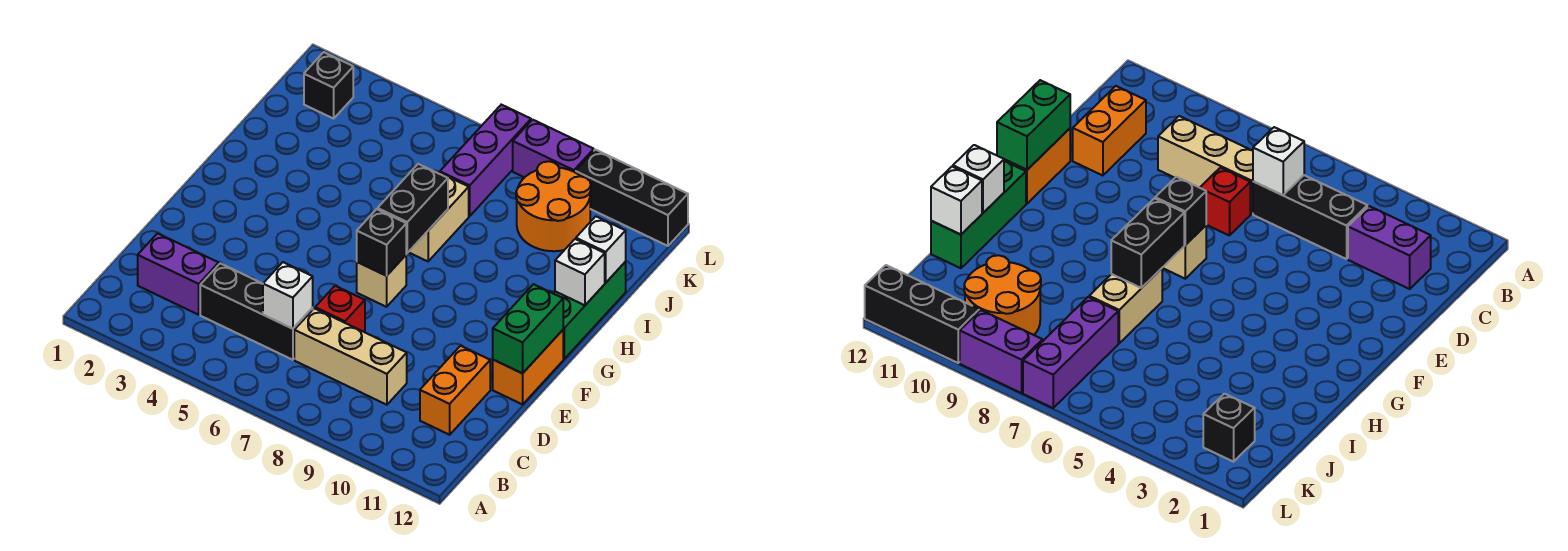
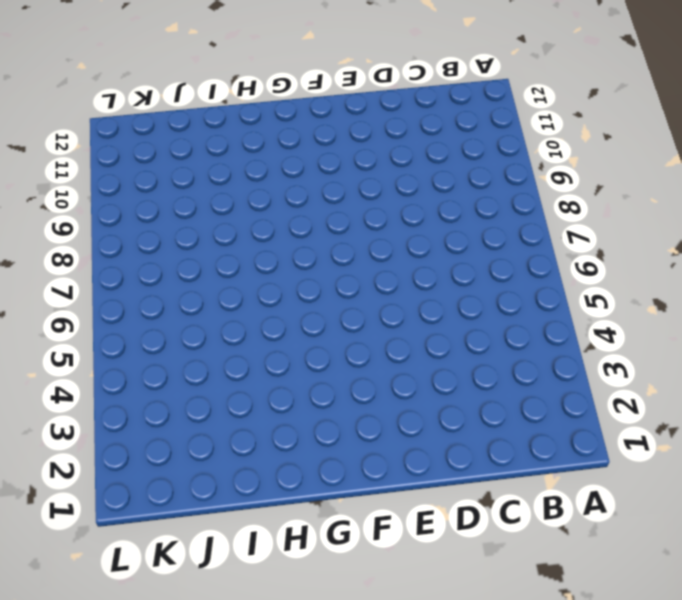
none -> purple brick C2:C3 level 1
none -> black brick C4:C6 level 1
none -> tan brick C7:C9 level 1

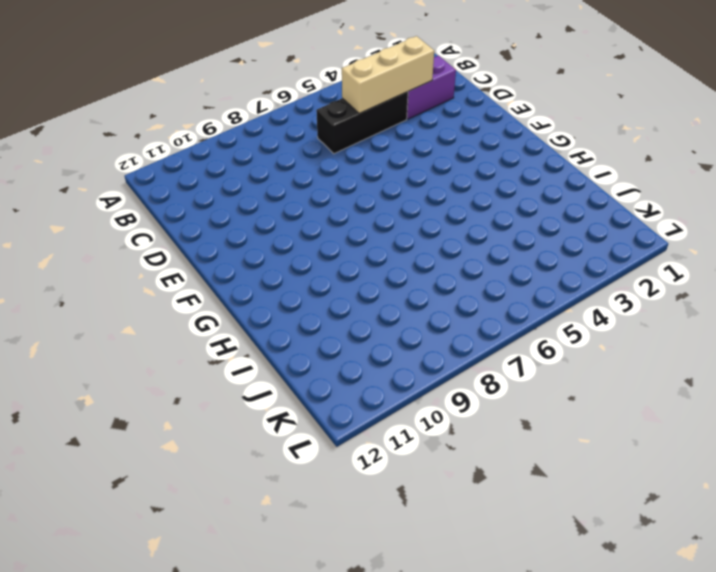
tan brick C3:C5 level 2 -> tan brick C7:C9 level 1
none -> orange brick C11:D11 level 1
none -> red brick D7 level 1
none -> orange brick E12:F12 level 1

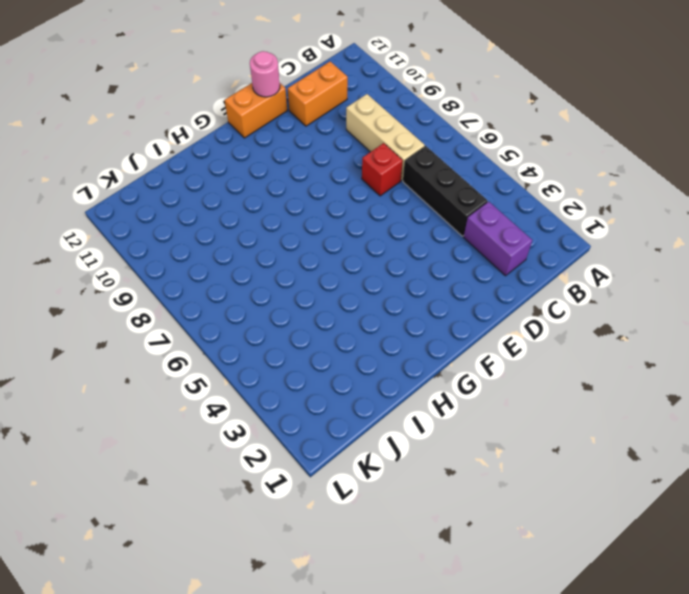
pink round brick E12 level 2 -> green brick E12:F12 level 2
none -> tan brick F7 level 1
none -> green brick G12:I12 level 1
none -> tan brick H7:I7 level 1

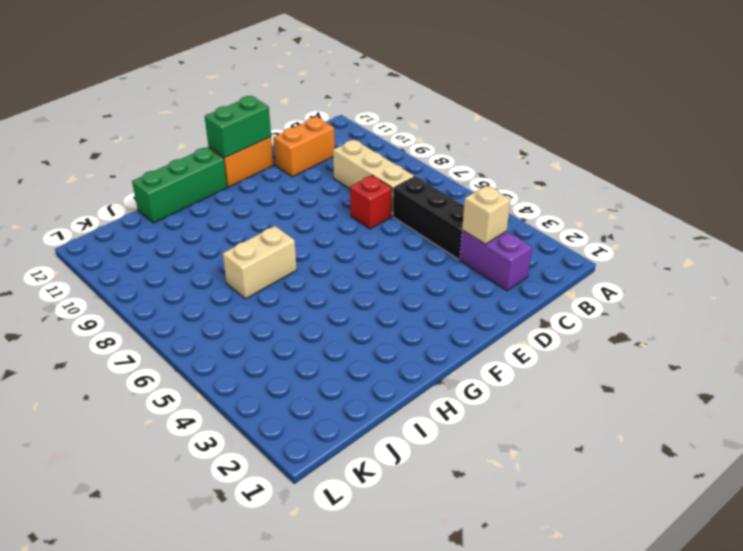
tan brick C3 level 2 -> tan brick F7 level 1
none -> purple brick J7:L7 level 1
none -> orange round brick J9:K10 level 1
none -> black brick K2 level 1

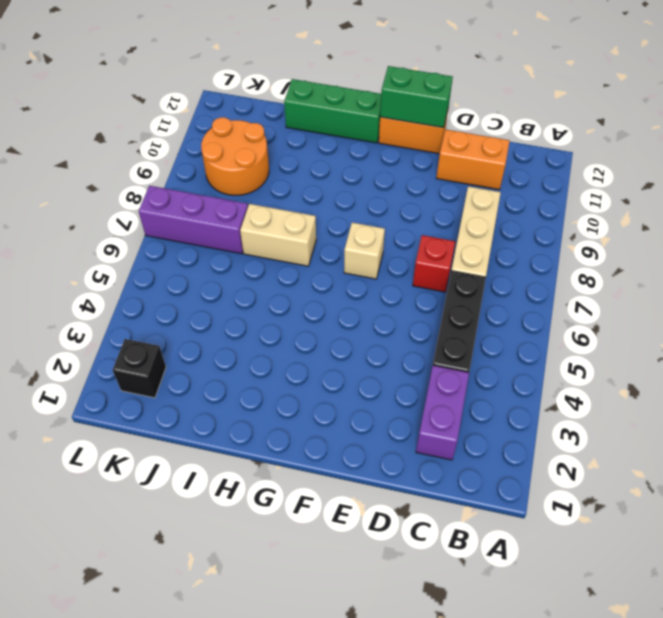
none -> purple brick L8:L9 level 1
none -> black brick L10:L12 level 1
none -> white brick C6 level 2

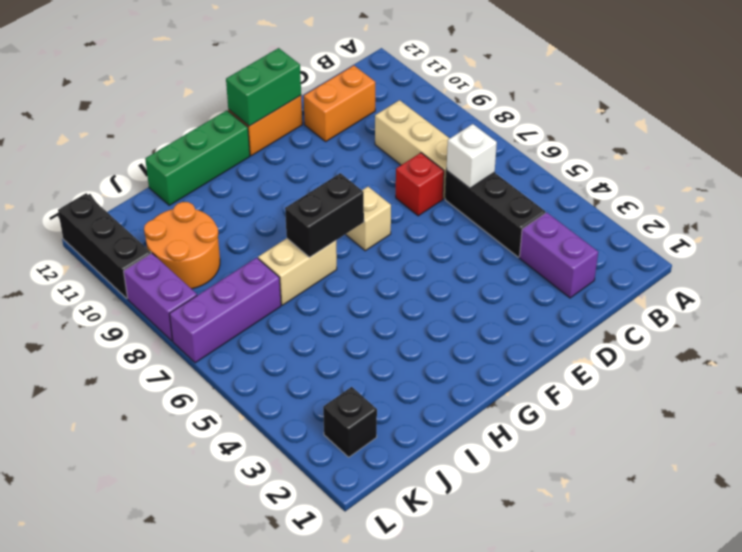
none -> black brick F7 level 2
none -> white brick H12 level 2
none -> white brick I12 level 2

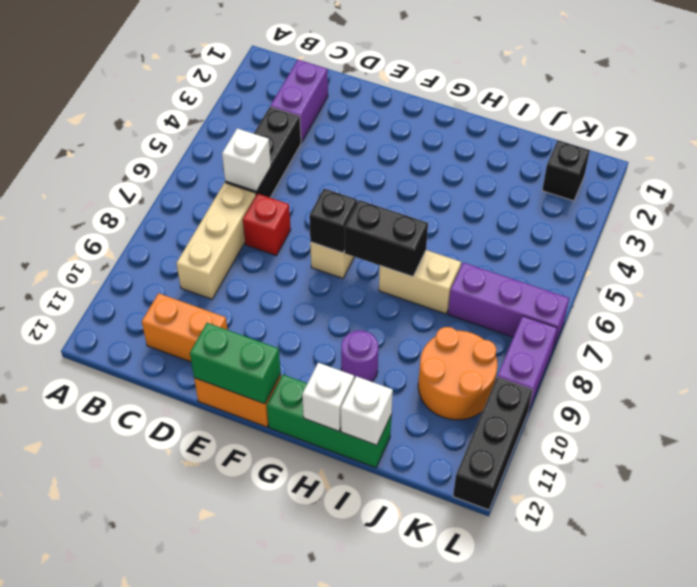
purple round brick H10 level 1 -> none

